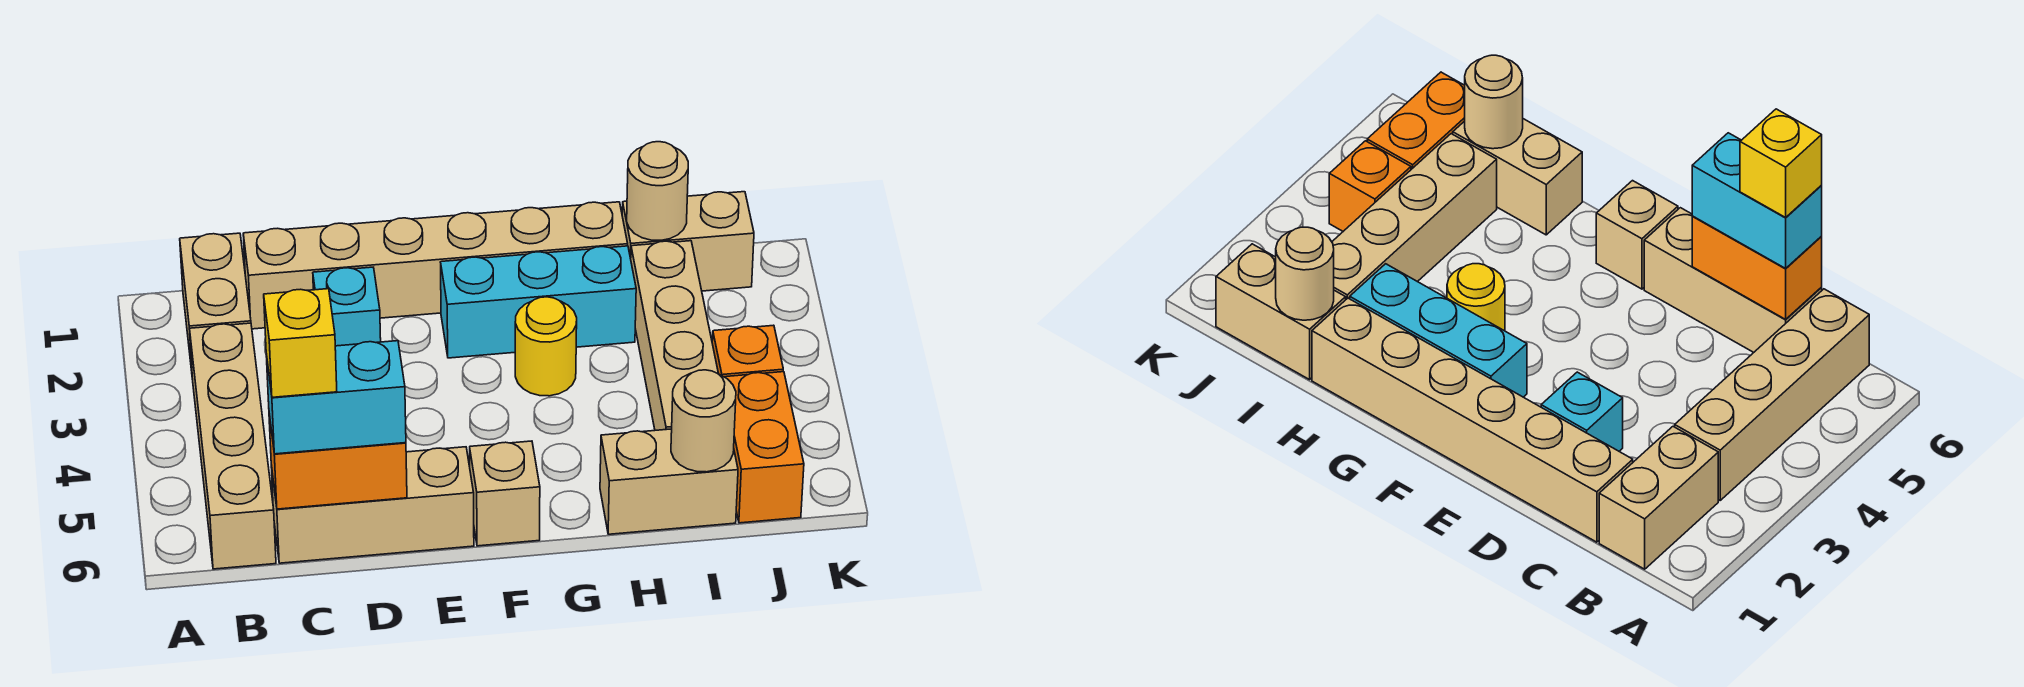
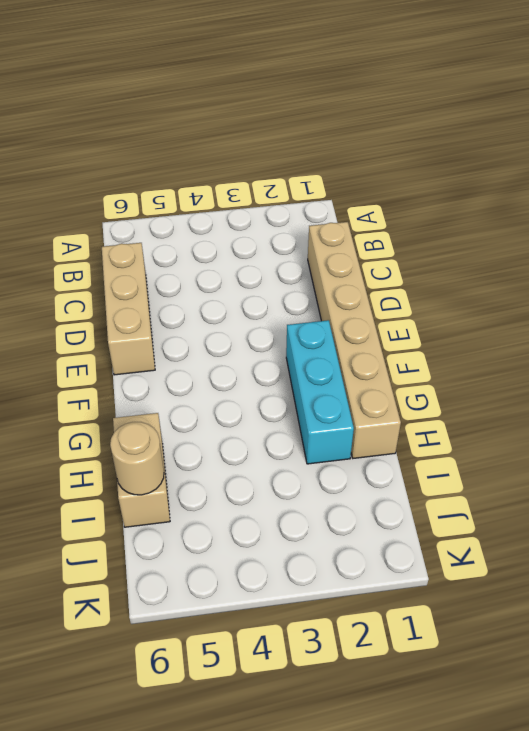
none -> tan brick B1:B2 level 1
none -> tan brick B3:B6 level 1
none -> cyan brick D2 level 1

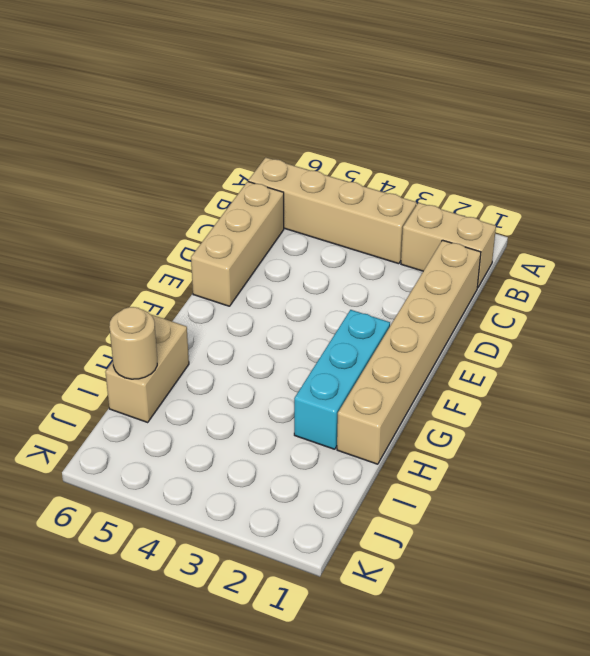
none -> cyan brick D2 level 1
none -> tan brick F6 level 1
none -> yellow round brick G3 level 1

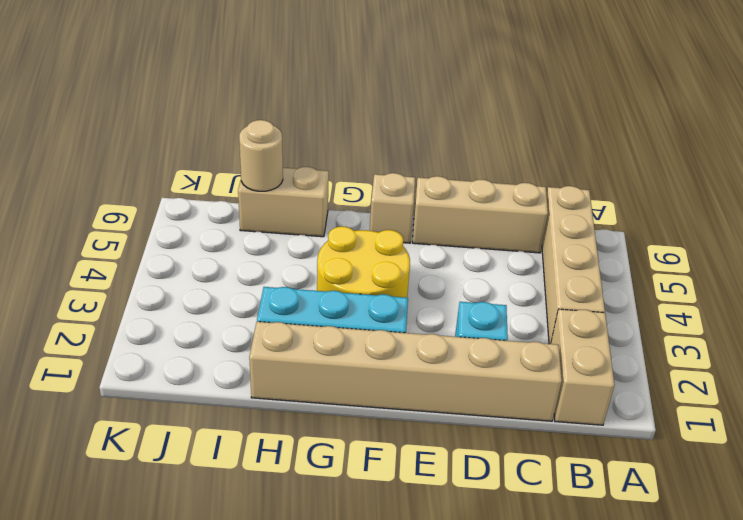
yellow round brick F3:G4 level 1 -> yellow round brick G3 level 1
none -> tan brick I1:J1 level 1
none -> tan brick I2:I5 level 1
none -> orange brick J4 level 1

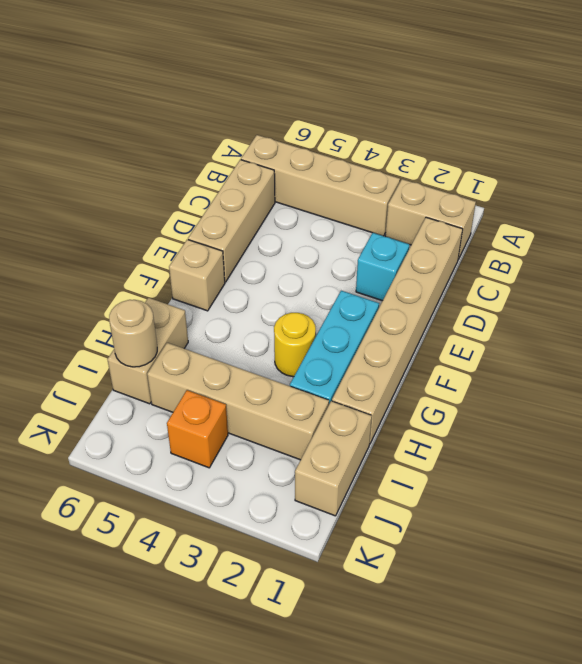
none -> orange brick J5:J6 level 1
none -> orange brick C6:D6 level 2
none -> tan round brick I1 level 2

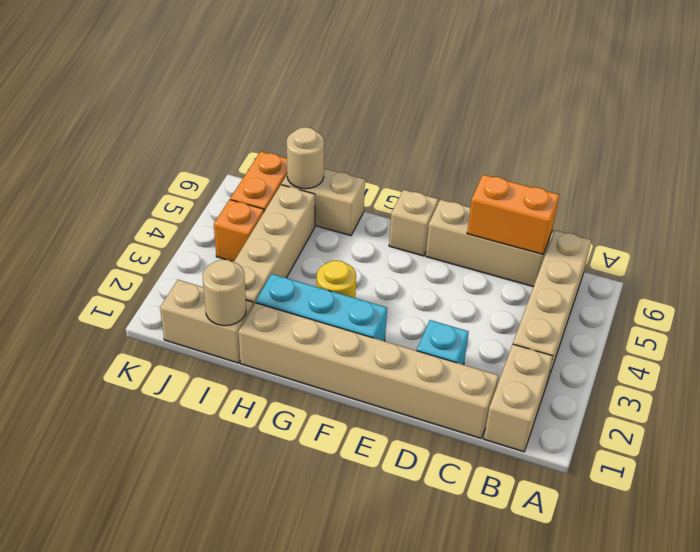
none -> cyan brick C6:D6 level 3
none -> yellow brick C6 level 4

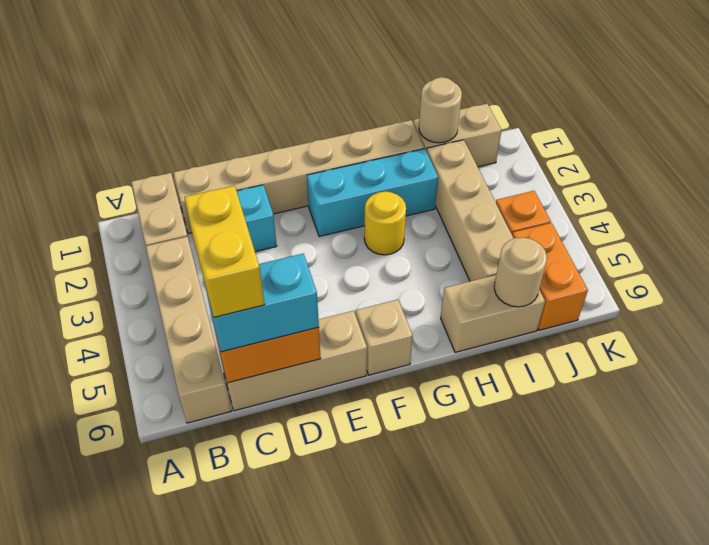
yellow brick C5:C6 level 4 -> yellow brick C6 level 4

